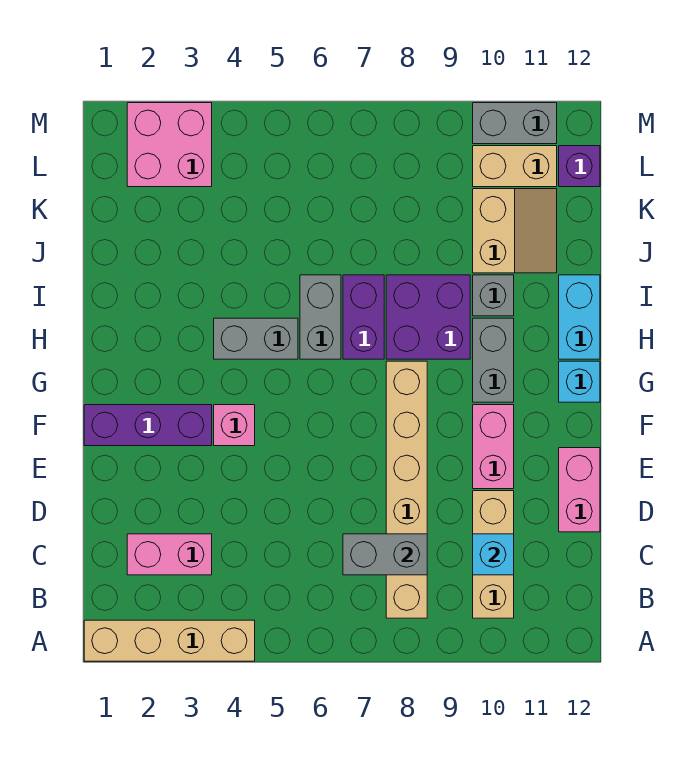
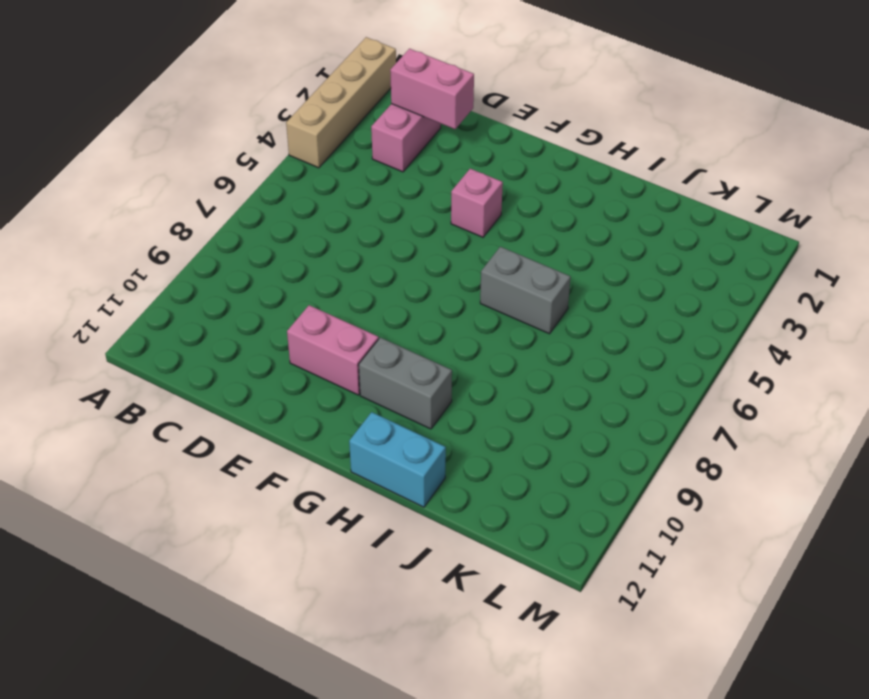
pink brick C2:D2 level 2 -> pink brick D12:E12 level 1
none -> tan brick B8:G8 level 1
none -> tan brick B10:D10 level 1
none -> purple brick F1:F3 level 1

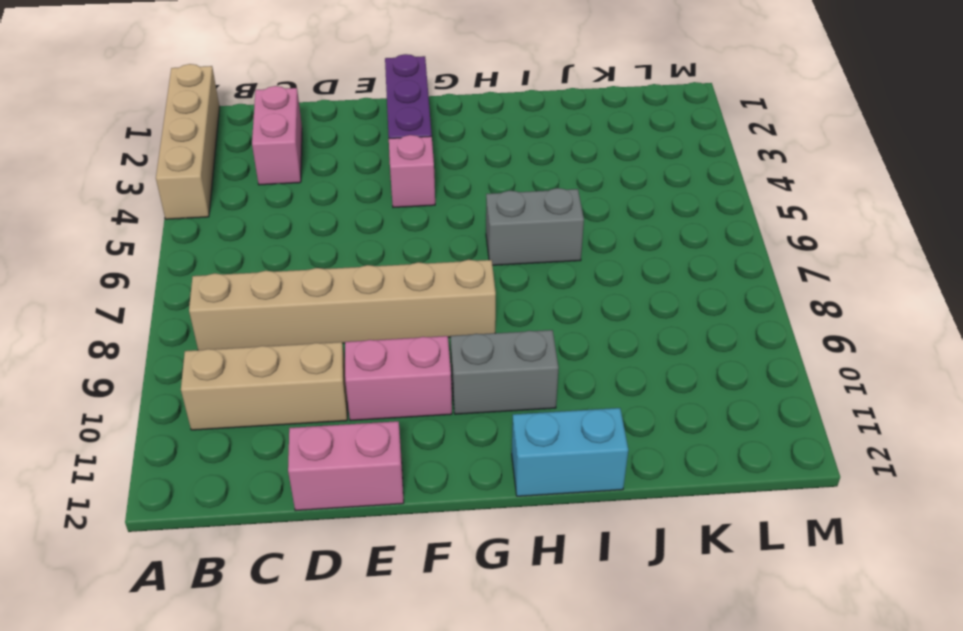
none -> cyan brick G12 level 1
none -> grey brick H4:H5 level 1
none -> purple brick H7:I7 level 1

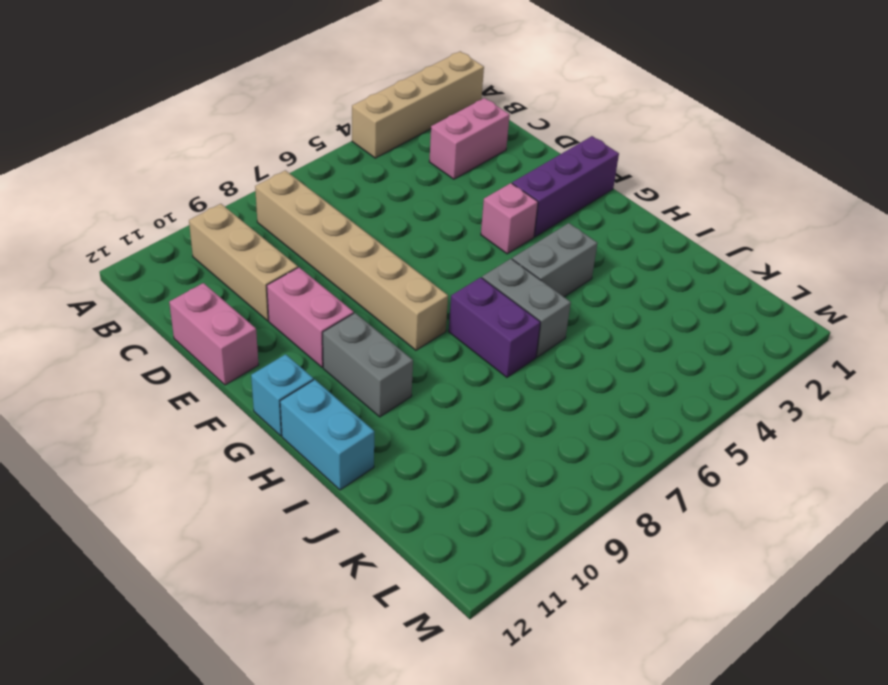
none -> purple brick H8:I9 level 1
none -> grey brick I10 level 1
none -> tan slope J10:K11 level 1 top 10

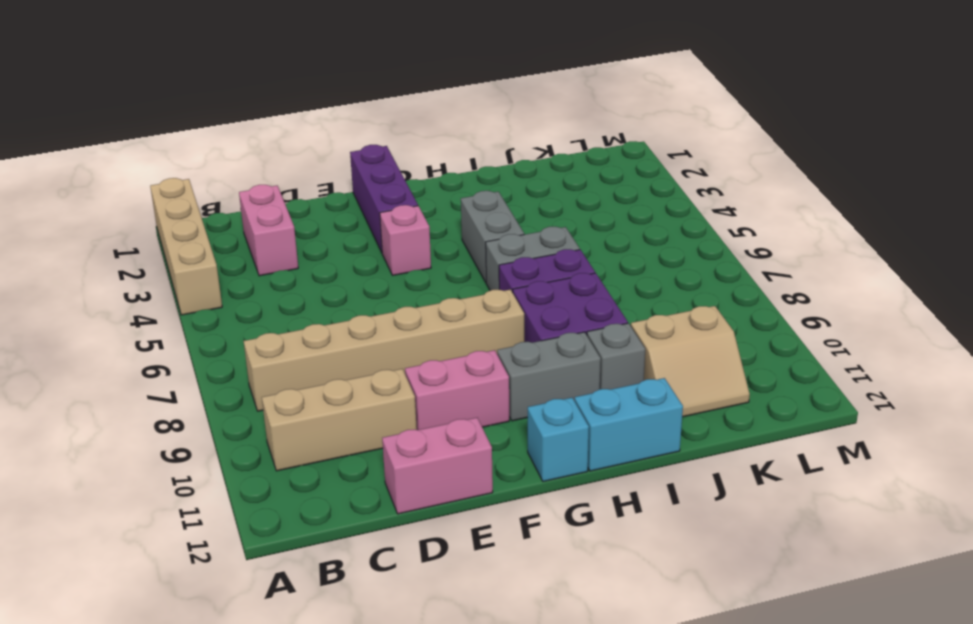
none -> pink brick L2:M3 level 1
none -> tan brick L10:L11 level 1
none -> purple brick L12 level 1

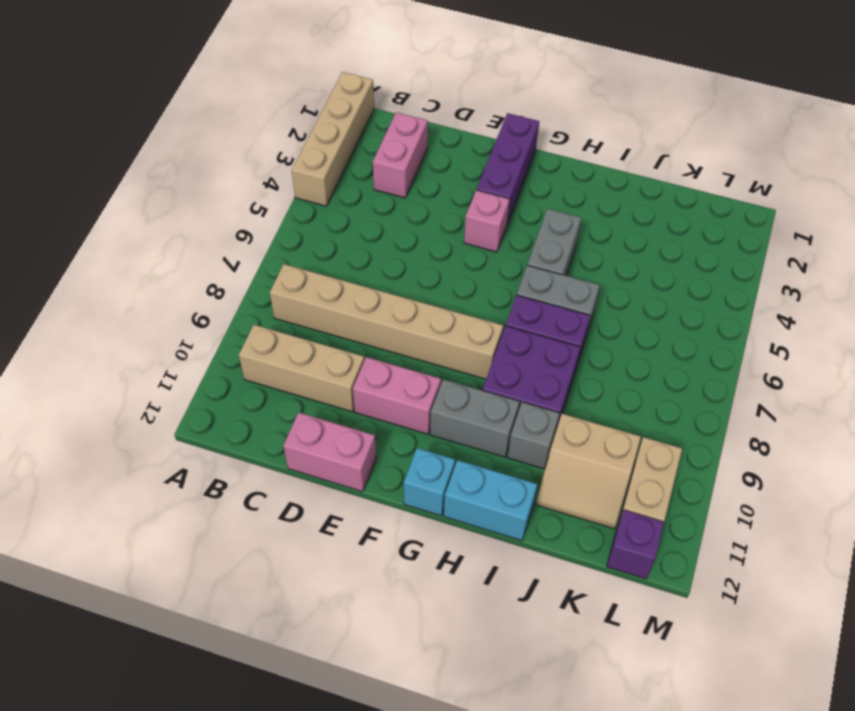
none -> pink brick L2:M3 level 1
none -> grey brick M10:M11 level 1
none -> grey brick C7:C8 level 2

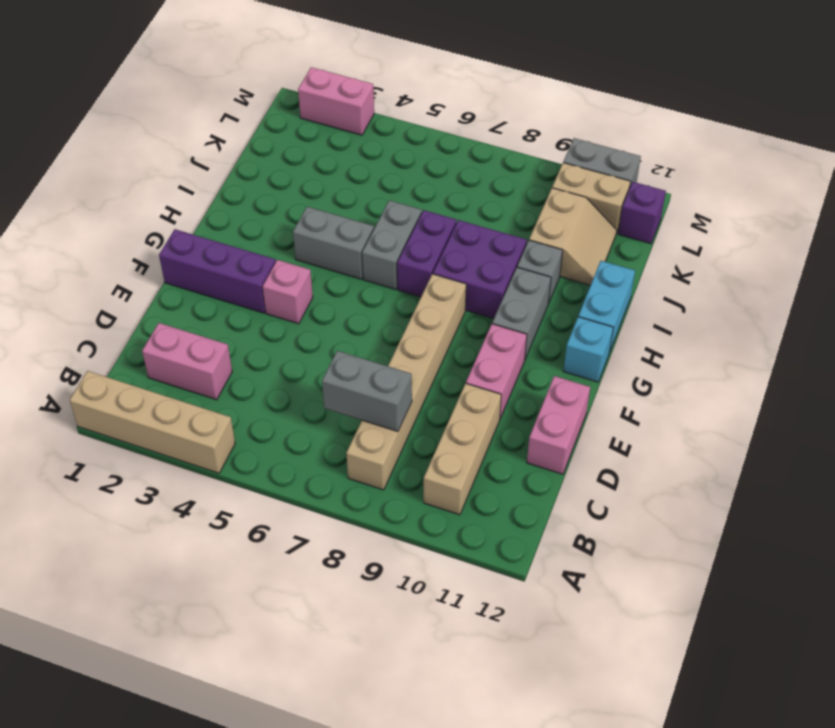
pink brick M2:M3 level 1 -> pink brick L2:M3 level 1
none -> cyan brick C10 level 2

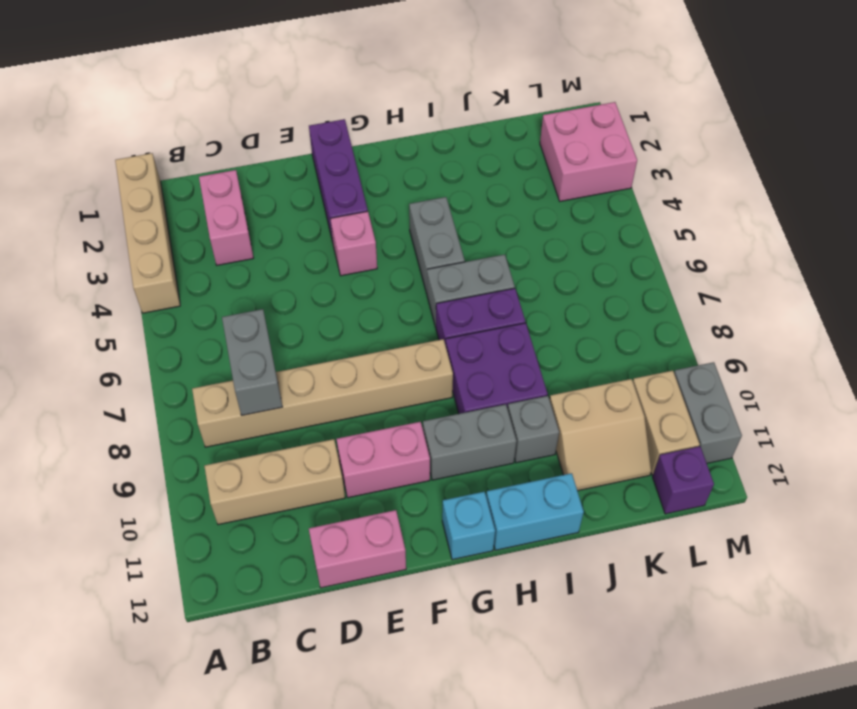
none -> cyan brick C10 level 2

